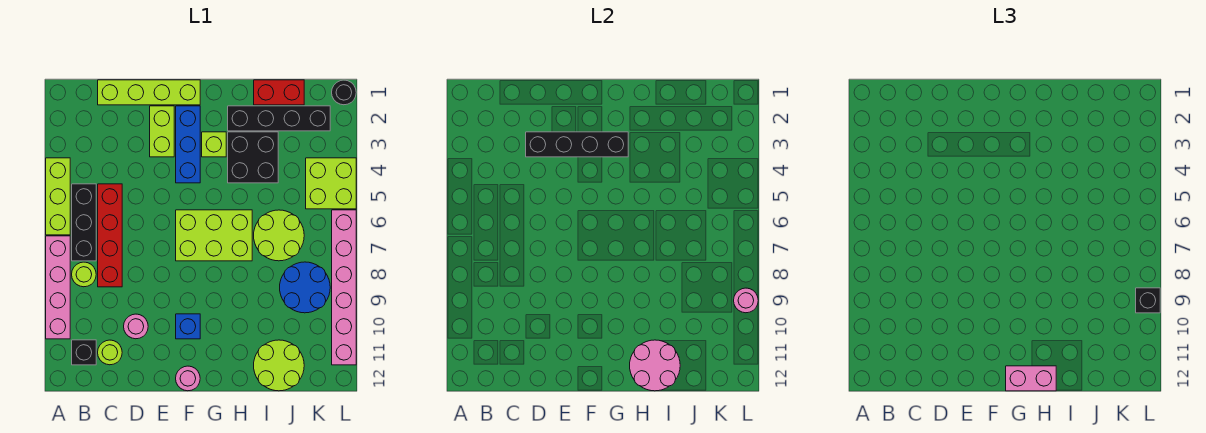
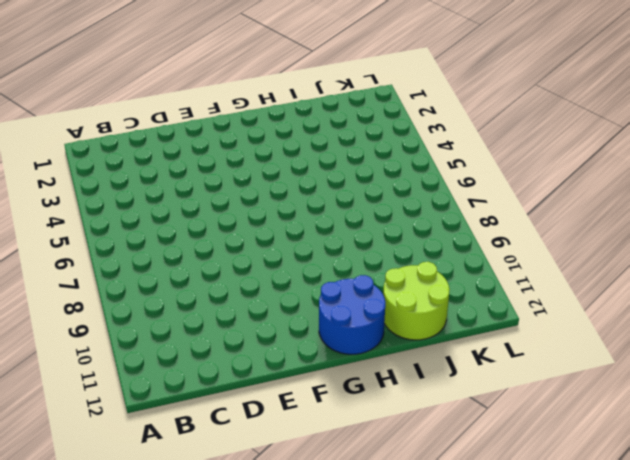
blue round brick G11:H12 level 1 -> blue round brick J8:K9 level 1
none -> lime brick A4:A6 level 1
none -> pink brick A7:A10 level 1
none -> black brick B5:B7 level 1

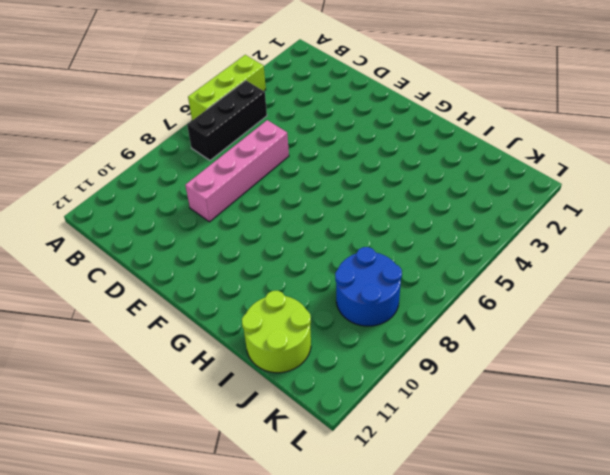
pink brick D6:D9 level 1 -> pink brick A7:A10 level 1
none -> lime round brick B8 level 1
none -> black brick B11 level 1
none -> lime brick C1:F1 level 1

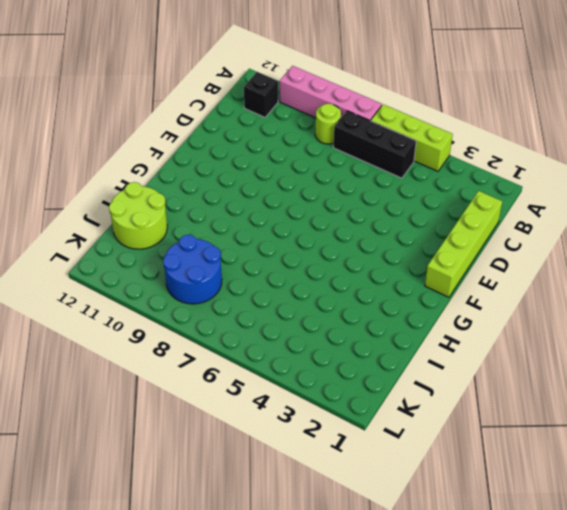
none -> red brick C5:C8 level 1
none -> lime round brick C11 level 1
none -> pink round brick D10 level 1

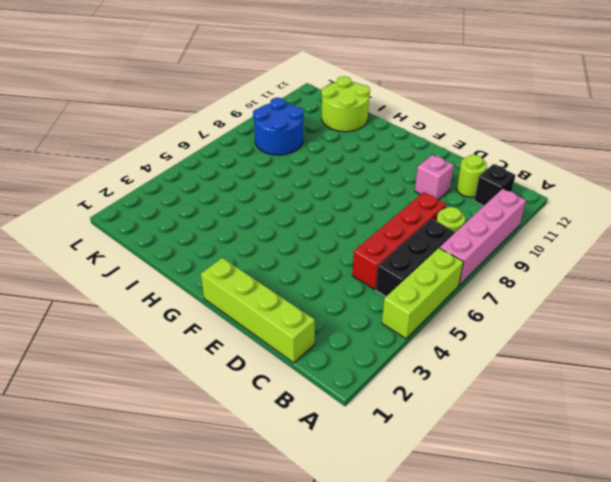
pink brick D10 level 1 -> pink round brick D10 level 1
none -> lime brick E2:E3 level 1
none -> blue brick F2:F4 level 1
none -> lime brick F6:H7 level 1

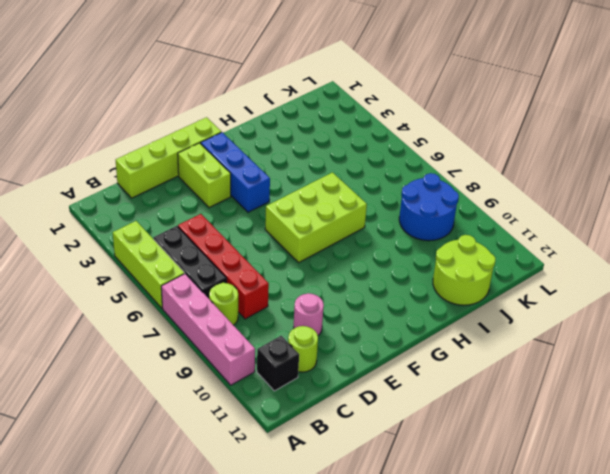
none -> blue brick F10 level 1
none -> pink round brick F12 level 1
none -> lime brick G3 level 1

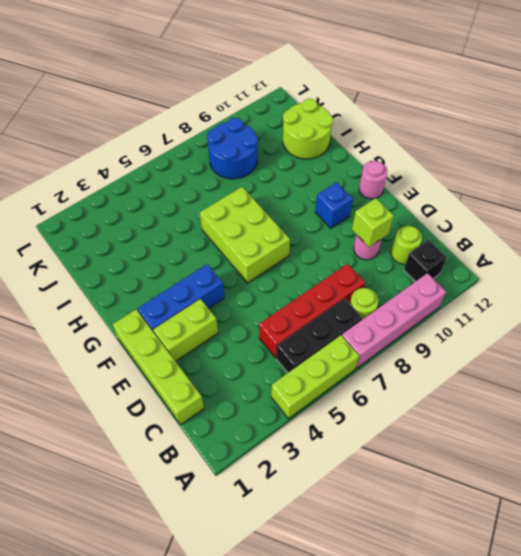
lime brick D10 level 2 -> lime brick G3 level 1
none -> black brick H2:K2 level 1
none -> black brick H3:I4 level 1
none -> red brick I1:J1 level 1

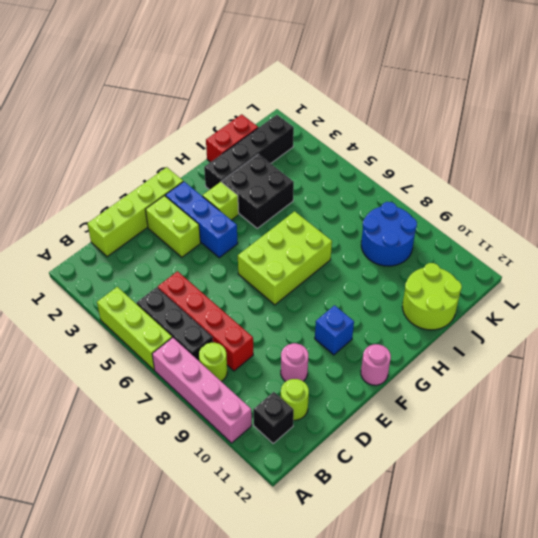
none -> lime round brick I6:J7 level 1
none -> lime brick K4:L5 level 1
none -> black round brick L1 level 1

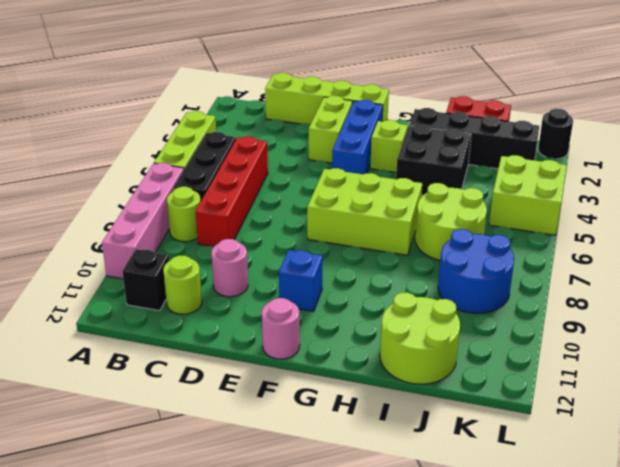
none -> pink brick L6:L11 level 1
none -> black brick D3:G3 level 2
none -> pink round brick H11:I12 level 2

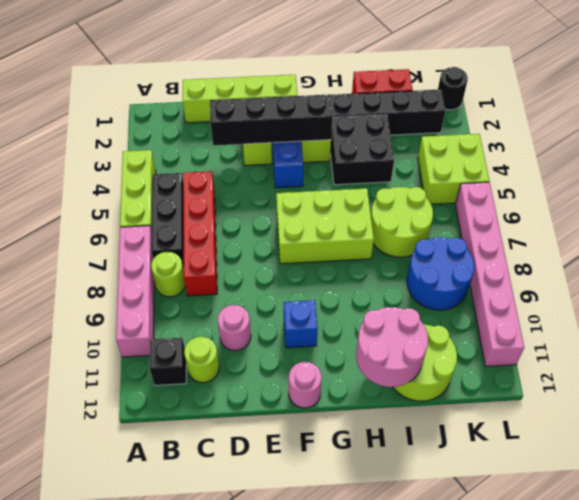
none -> pink round brick L9 level 2
none -> pink brick G12:H12 level 3
none -> black brick L9 level 3

